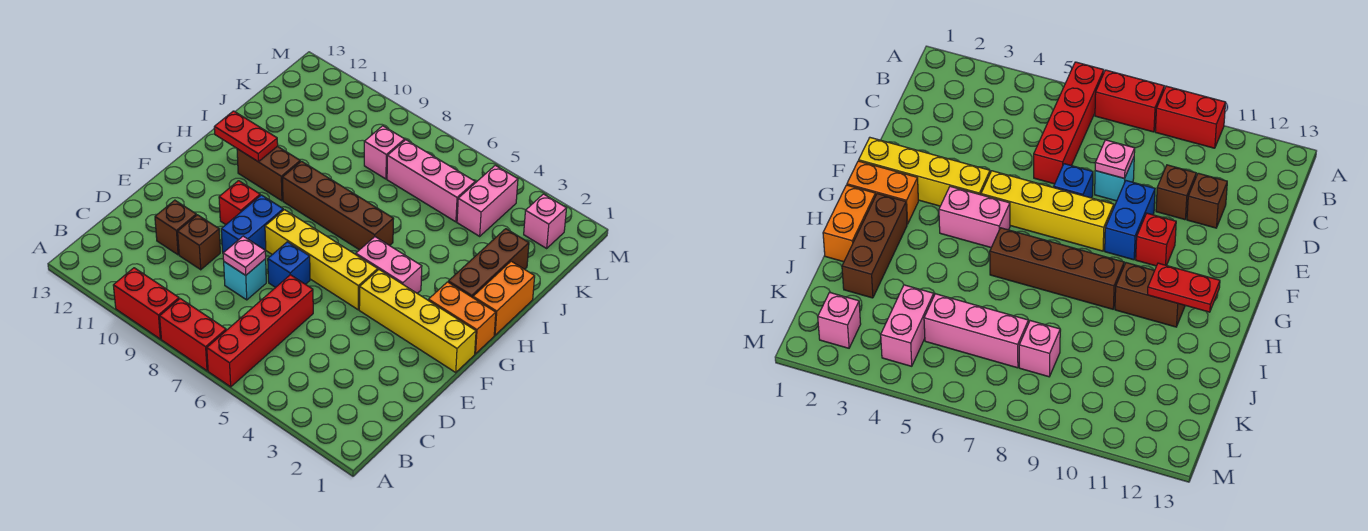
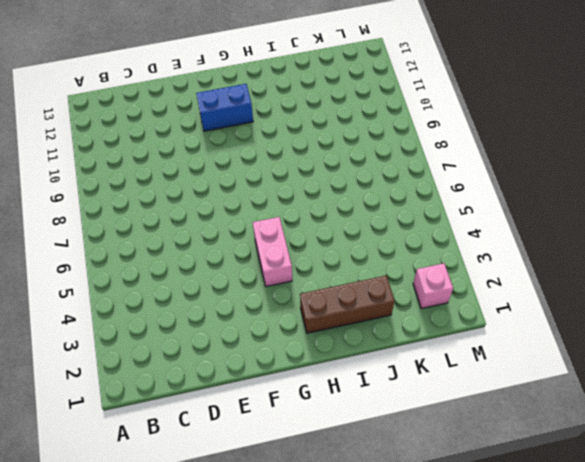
blue brick F11:G11 level 1 -> blue brick E9:F9 level 1
none -> red brick A6:D6 level 1
none -> red brick A7:A8 level 1
none -> red brick A9:A10 level 1

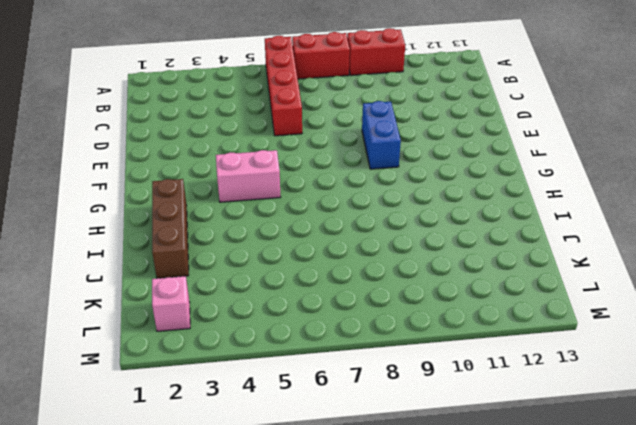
none -> cyan brick D8 level 1
none -> brown brick D10 level 1
none -> brown brick D11 level 1

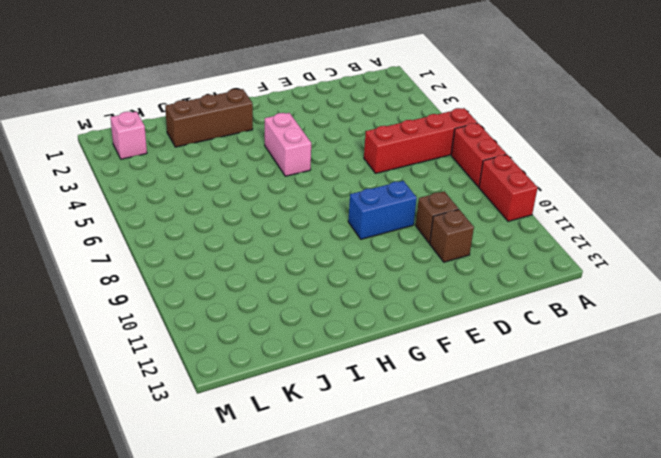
none -> cyan brick D8 level 1
none -> blue brick E7 level 1
none -> yellow brick F1:F4 level 1

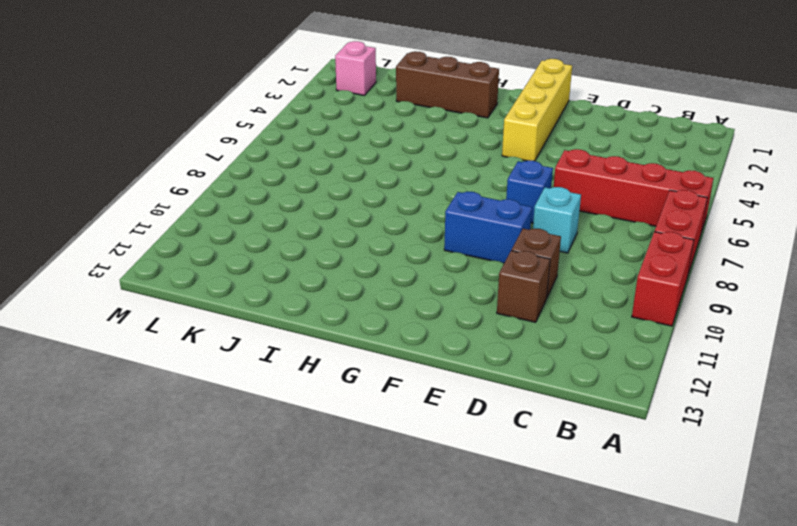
none -> yellow brick F5:F8 level 1
none -> red brick F10 level 1
none -> orange brick G1:G2 level 1

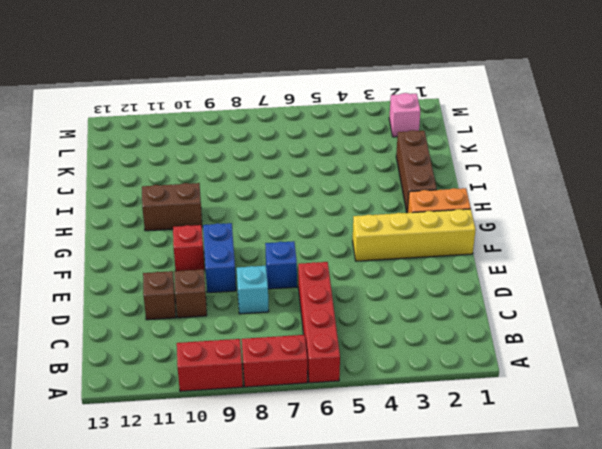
none -> yellow brick F5:F8 level 1
none -> pink brick G4:G5 level 1
none -> orange brick H1:I1 level 1

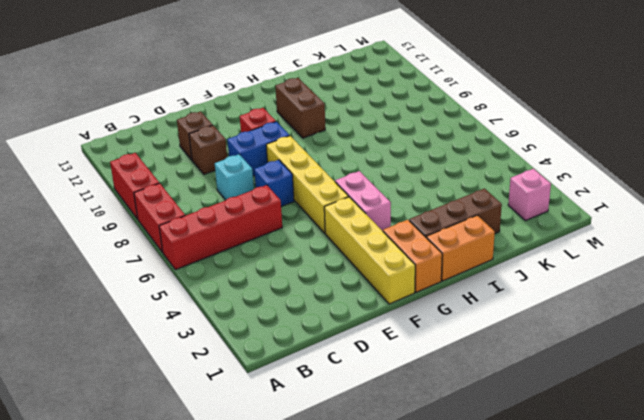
none -> brown brick H6:H9 level 1
none -> pink brick K4:L4 level 1
none -> pink brick K5:K7 level 1

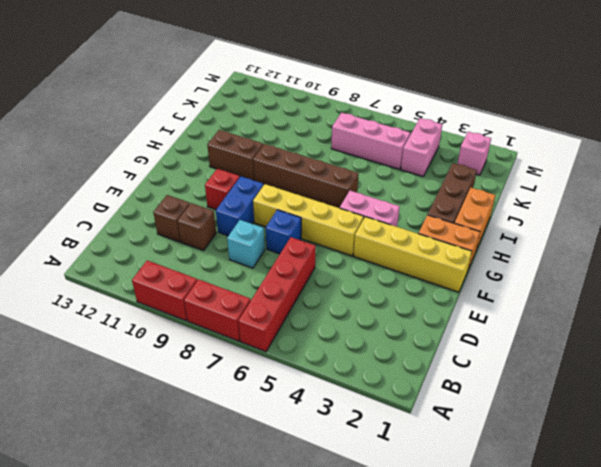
none -> pink brick K8 level 1
none -> pink plate D8 level 2
none -> red plate H11:H12 level 2

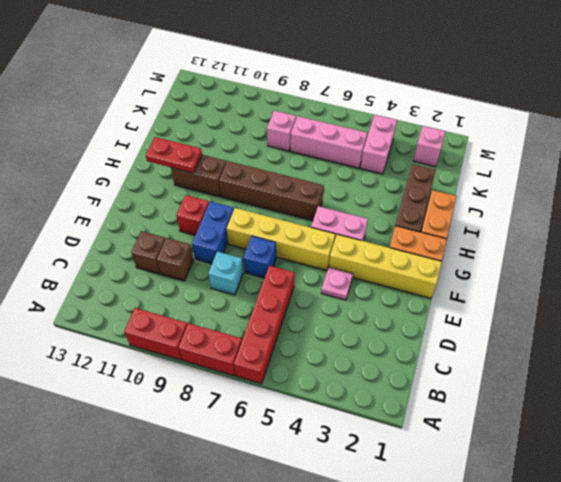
pink plate E4 level 1 -> pink plate D8 level 2

